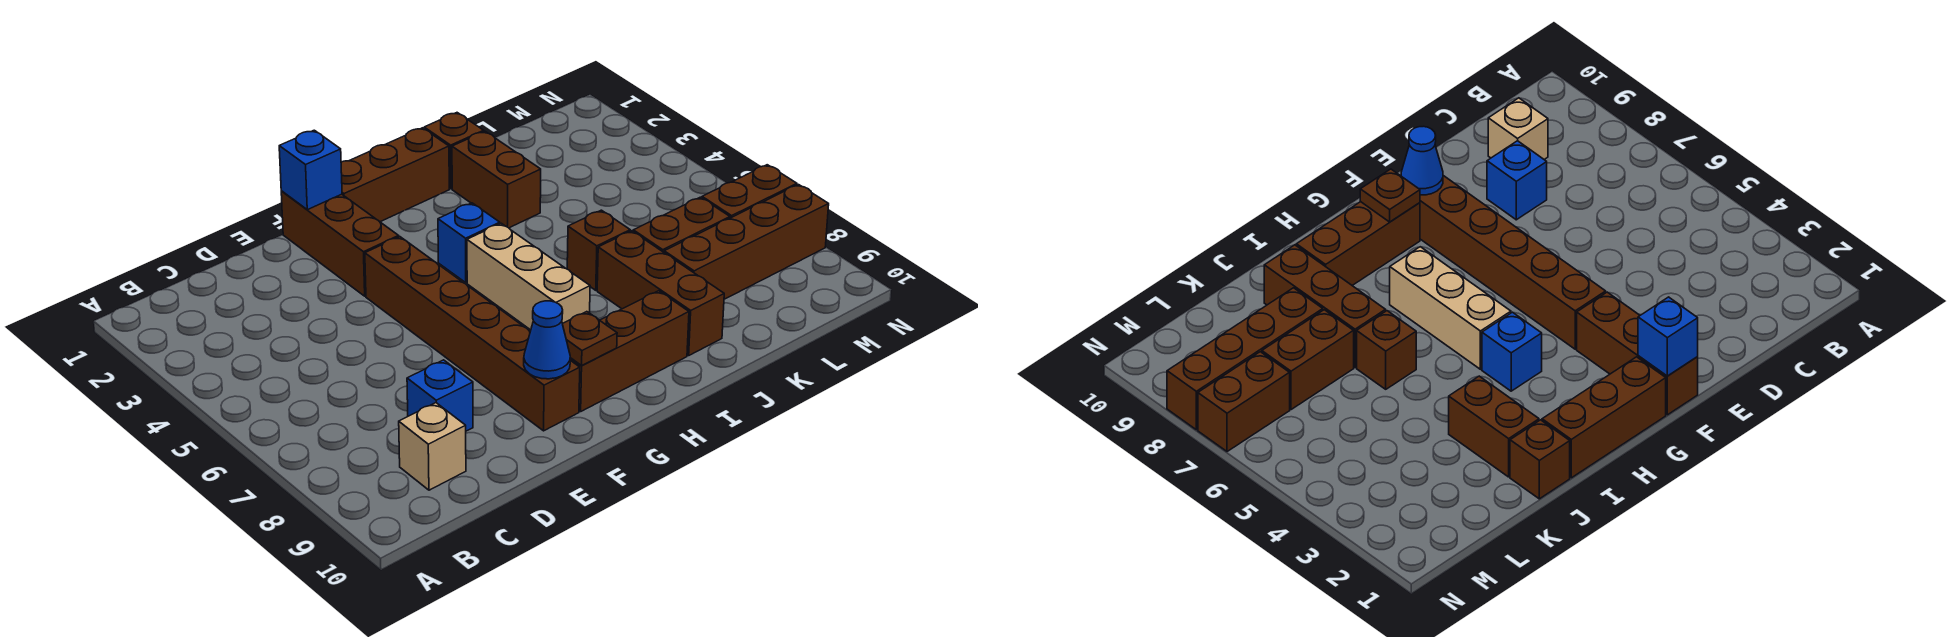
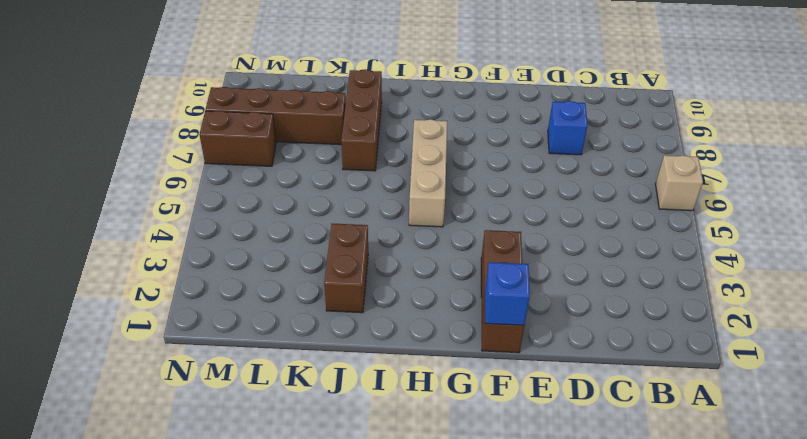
tan brick A6 level 1 -> tan brick C9 level 1
none -> brown brick F4:F9 level 1
none -> brown brick G1:I1 level 1
none -> brown brick G9:I9 level 1

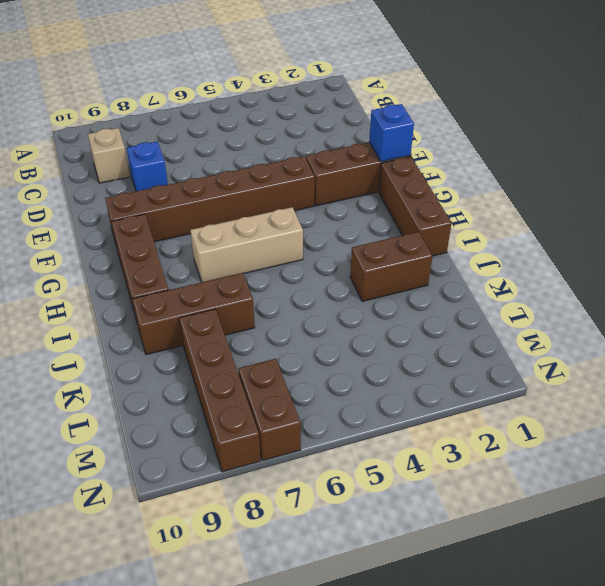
none -> blue brick H4 level 1
none -> brown brick J1 level 1
none -> brown brick J6 level 1

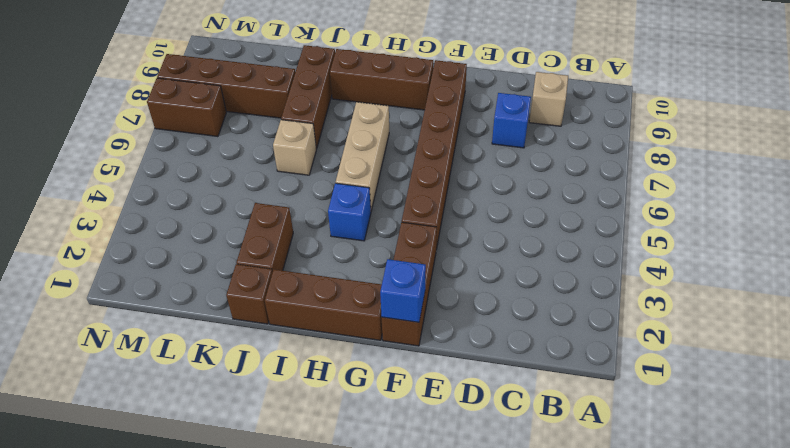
tan brick J6 level 1 -> brown brick J6 level 1
none -> brown brick K7:L7 level 1
none -> blue cone F9 level 2
none -> brown plate G9 level 2

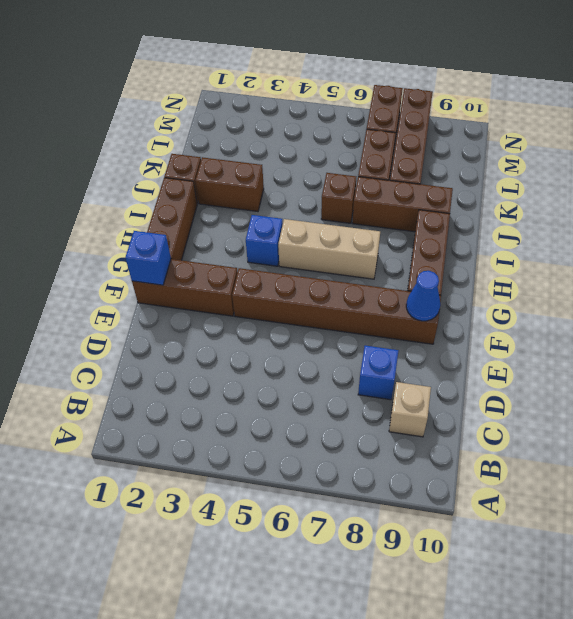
none -> brown plate G9 level 2

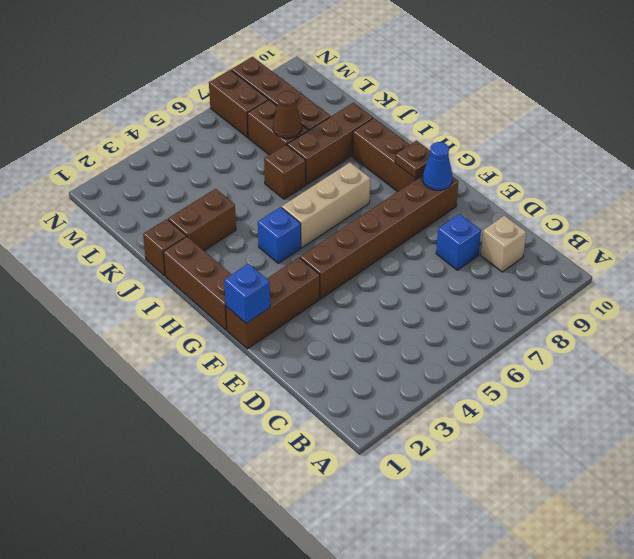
brown cone K7 level 2 -> none

